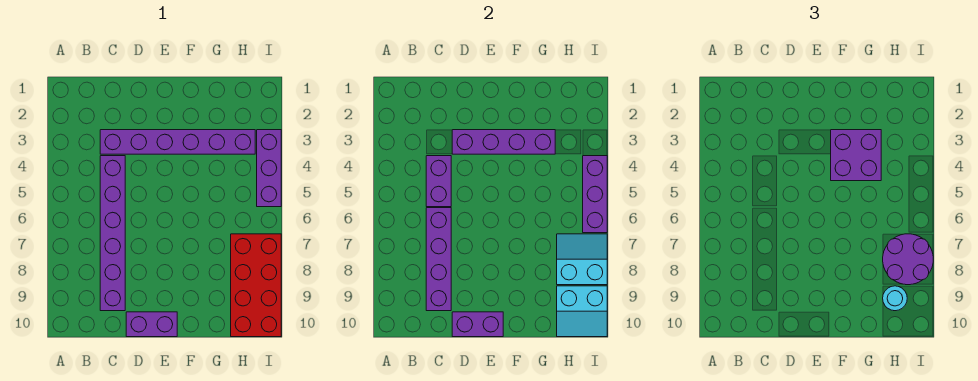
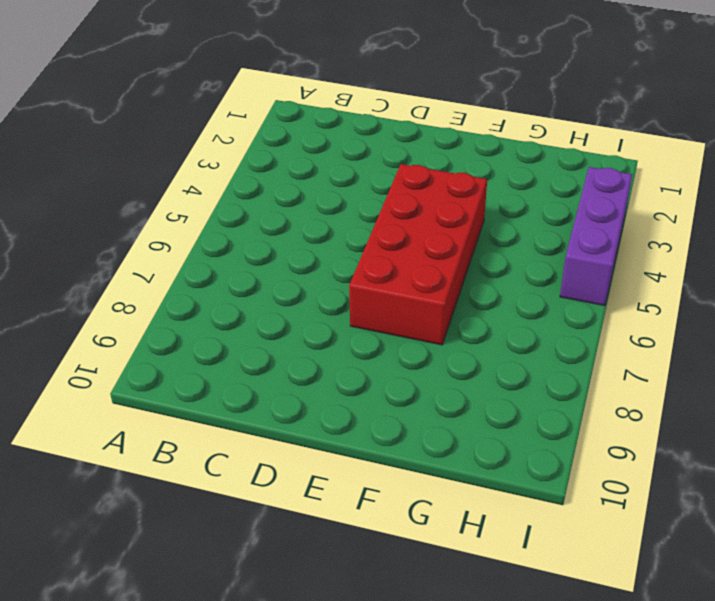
red brick E4:F7 level 1 -> red brick H7:I10 level 1
none -> purple brick C3:H3 level 1
none -> purple brick C4:C9 level 1
none -> purple brick D10:E10 level 1

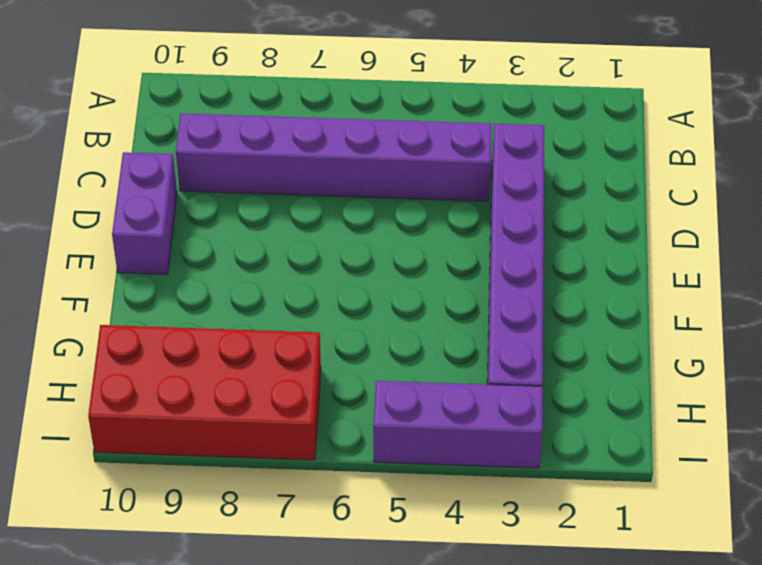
none -> purple brick C4:C5 level 2
none -> purple brick C6:C9 level 2
none -> purple brick D3:G3 level 2

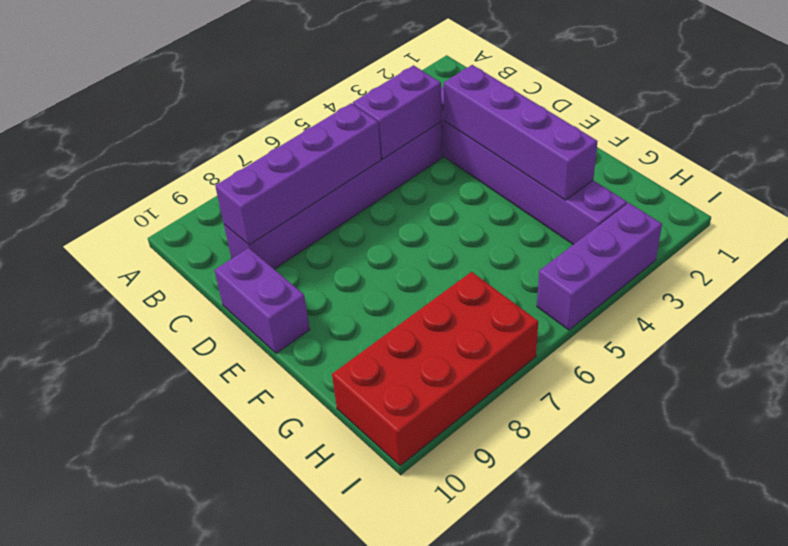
none -> purple brick D10:E10 level 2
none -> cyan slope H7:I8 level 2 top 8
none -> cyan slope H9:I10 level 2 top 9

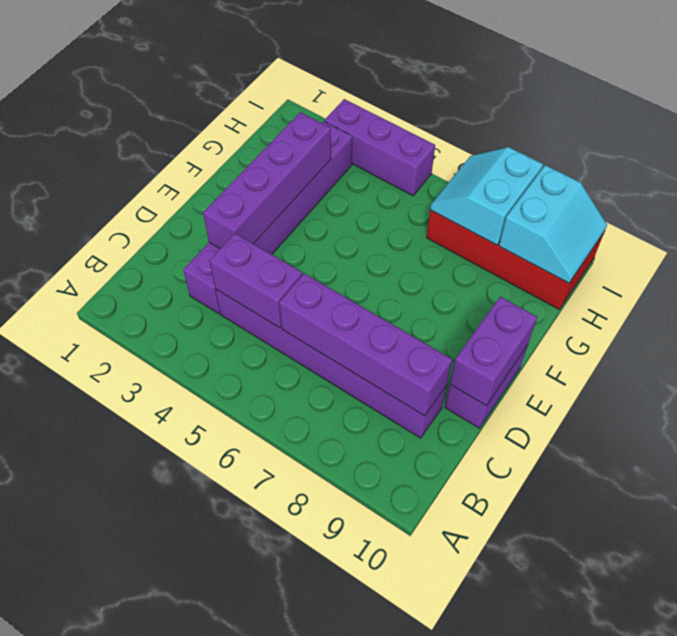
none -> purple brick I4:I6 level 2
none -> purple brick F3:G4 level 3
none -> purple round brick H7:I8 level 3

